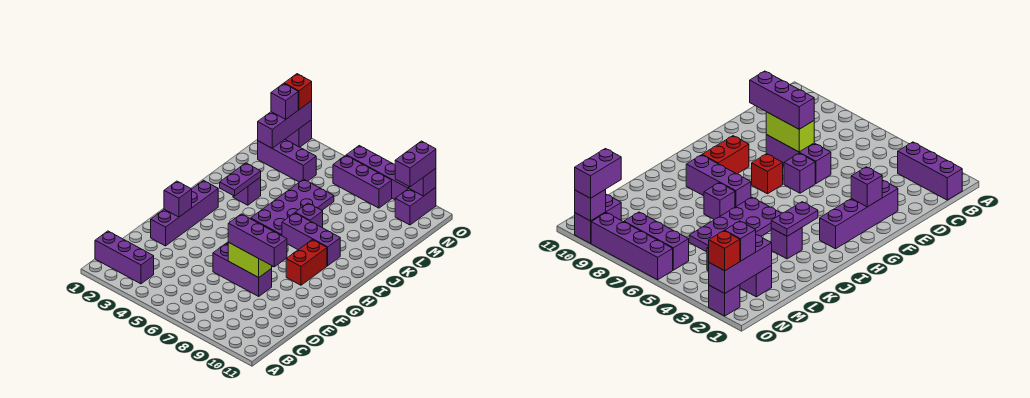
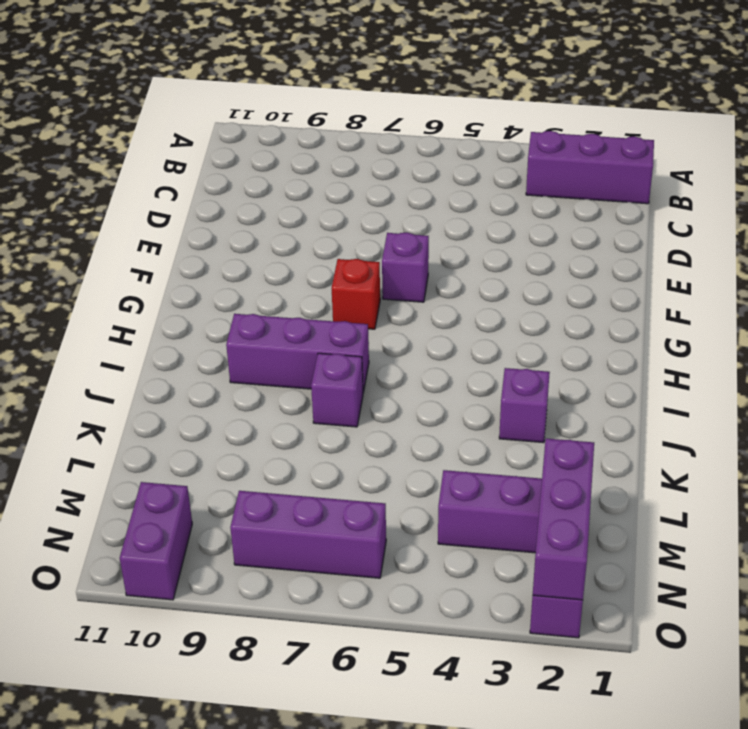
none -> purple brick E2:H2 level 1
none -> purple brick E6:E8 level 1
none -> red brick G9:H9 level 1

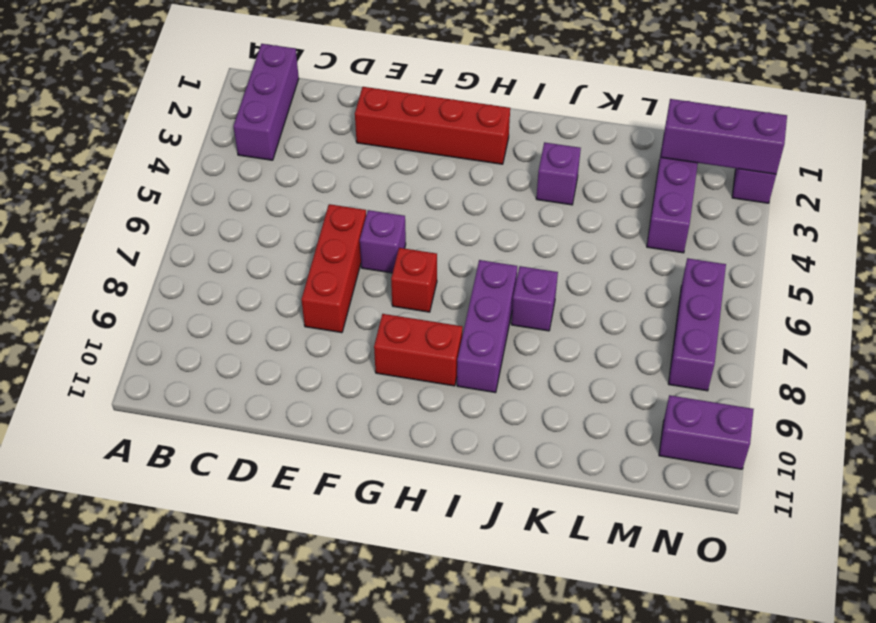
red brick E2:H2 level 1 -> purple brick E2:H2 level 1
red brick E6:E8 level 1 -> purple brick E6:E8 level 1
none -> purple plate I5:L6 level 1
none -> purple brick O6:O9 level 1
none -> lime brick E7:E8 level 2

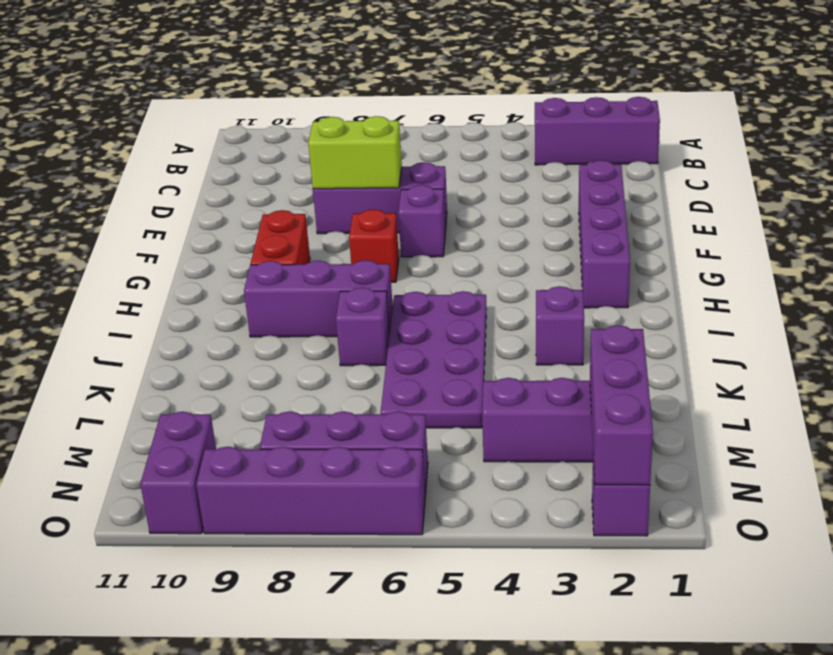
none -> purple brick F2 level 2
none -> purple plate I3:J3 level 2
none -> purple brick O10 level 2

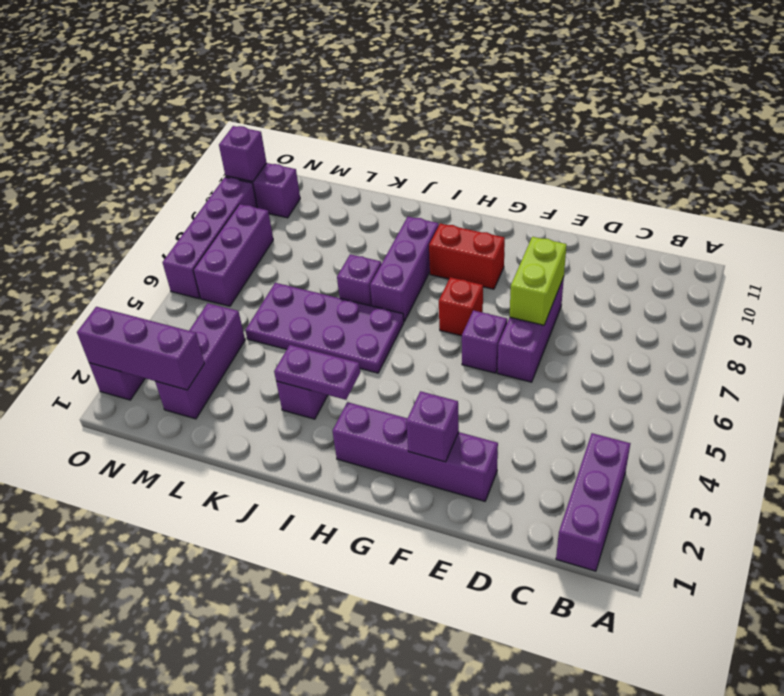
none -> purple brick E7:E9 level 3
none -> purple brick N2 level 3
none -> purple brick N10:O10 level 3

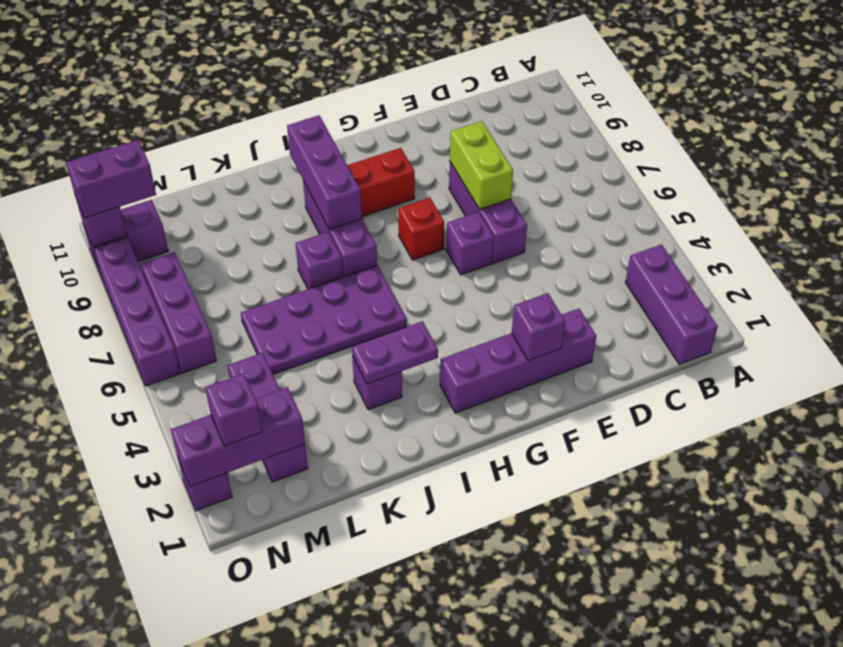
purple brick I8:I10 level 2 -> purple brick E7:E9 level 3
none -> red brick O2 level 3

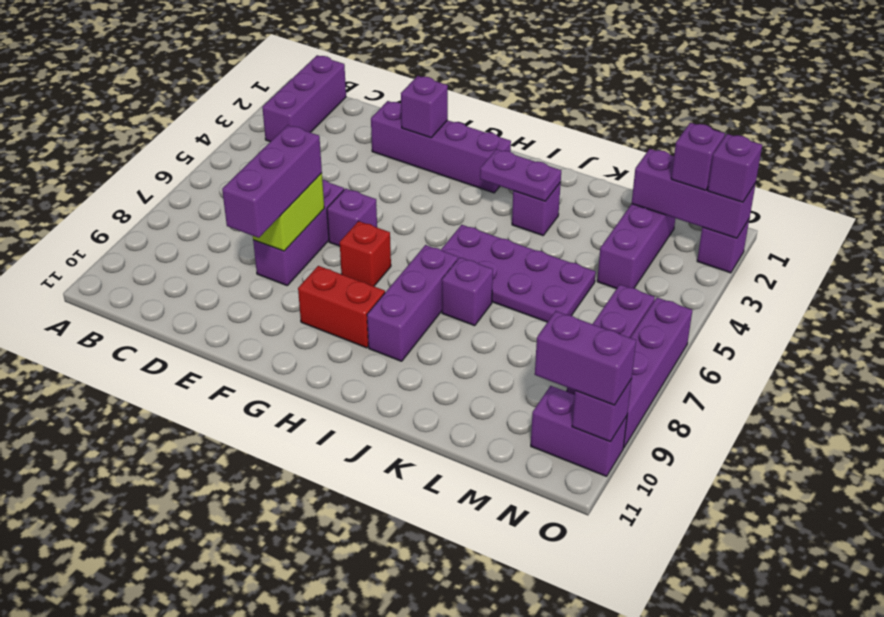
purple brick O2 level 3 -> red brick O2 level 3

